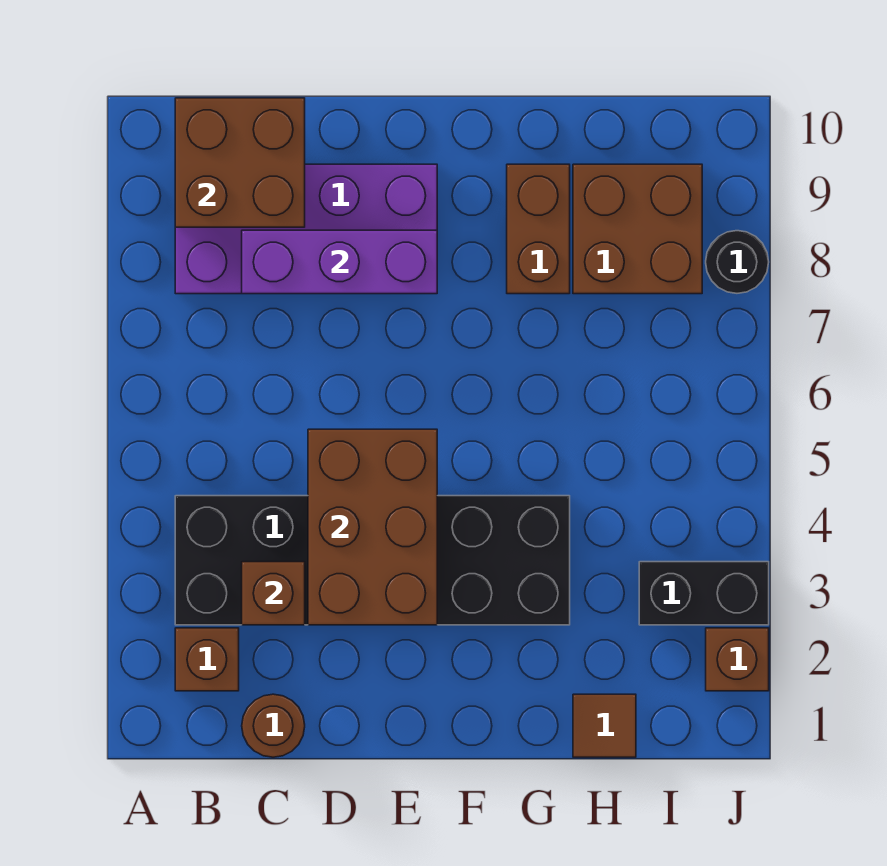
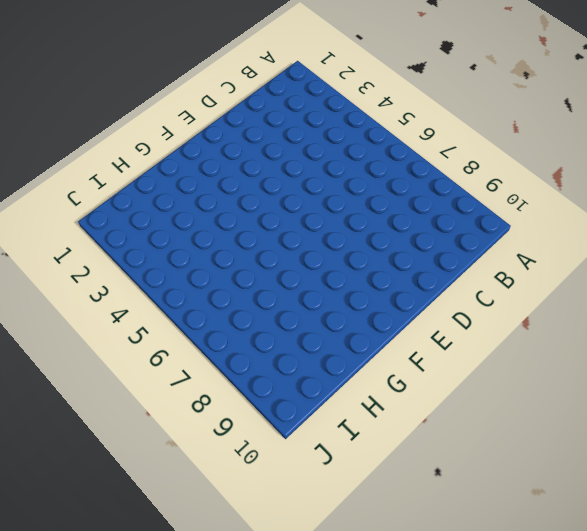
none -> brown brick B2 level 1
none -> black brick B3:G4 level 1
none -> purple brick B8:E9 level 1

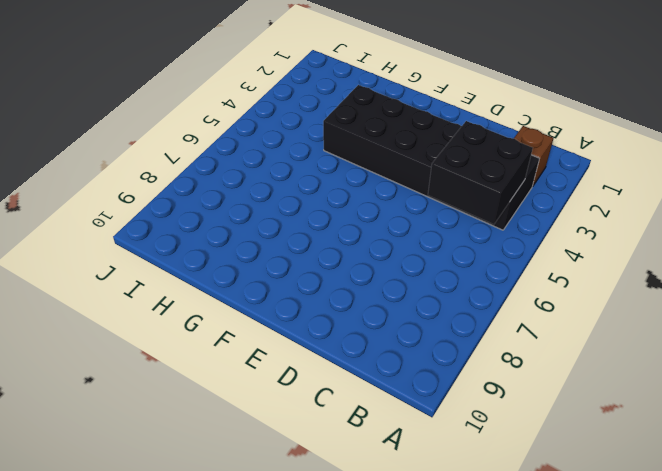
black brick B4:C5 level 2 -> none
none -> purple brick B8:E9 level 1
none -> brown round brick C1 level 1
none -> brown brick G8:G9 level 1

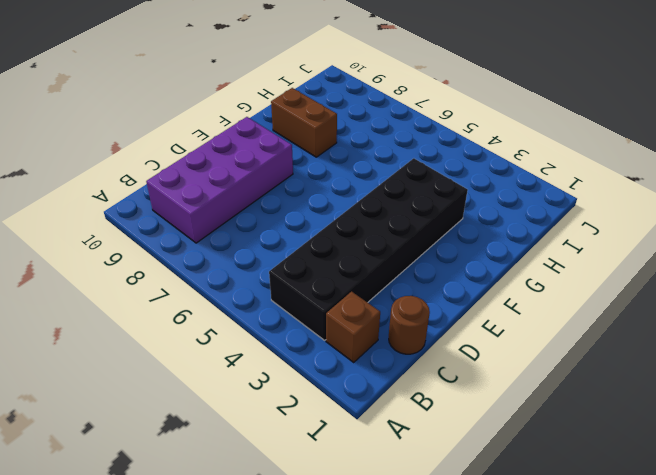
none -> brown tile H1 level 1
none -> brown brick H8:I9 level 1
none -> black brick I3:J3 level 1

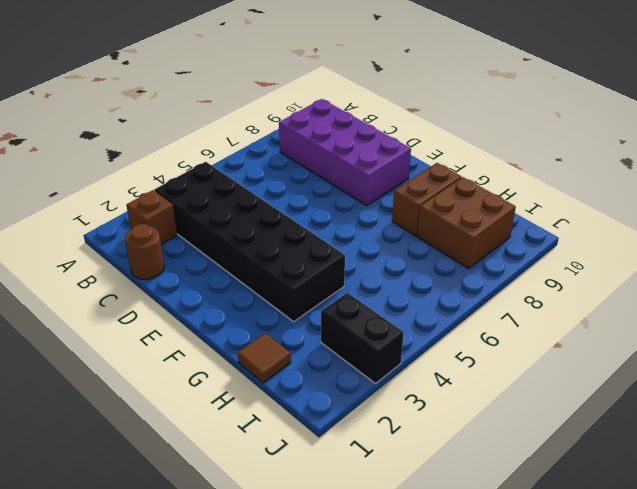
none -> brown brick J2 level 1
none -> black round brick J8 level 1
none -> brown brick B9:C10 level 2

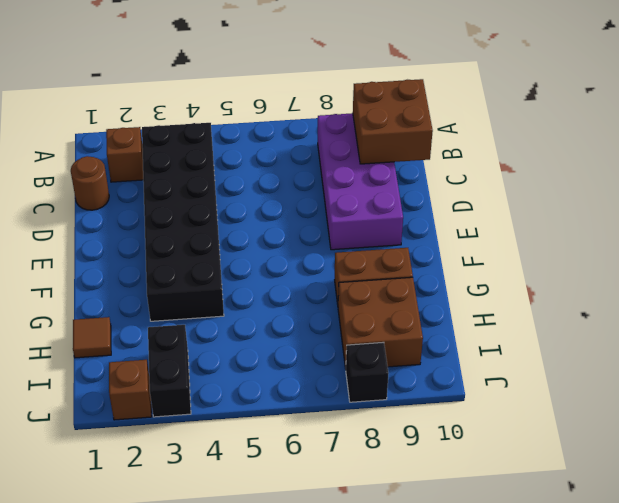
black brick J8 level 1 -> black round brick J8 level 1
none -> brown brick C3 level 2
none -> purple brick C8:E8 level 2
none -> brown brick D3:E5 level 2

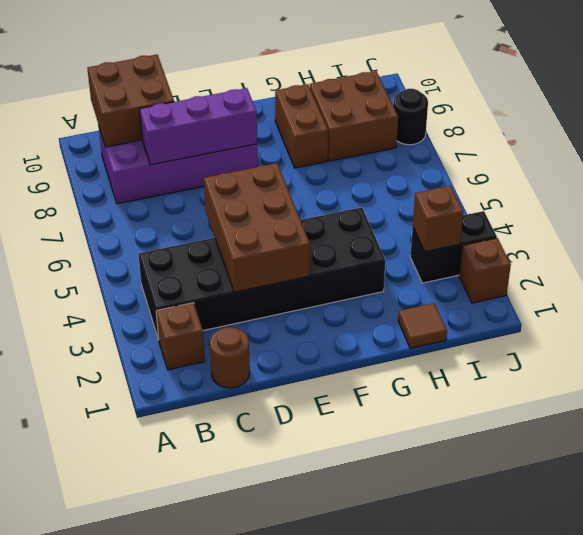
brown brick I3 level 2 -> brown brick C3 level 2

